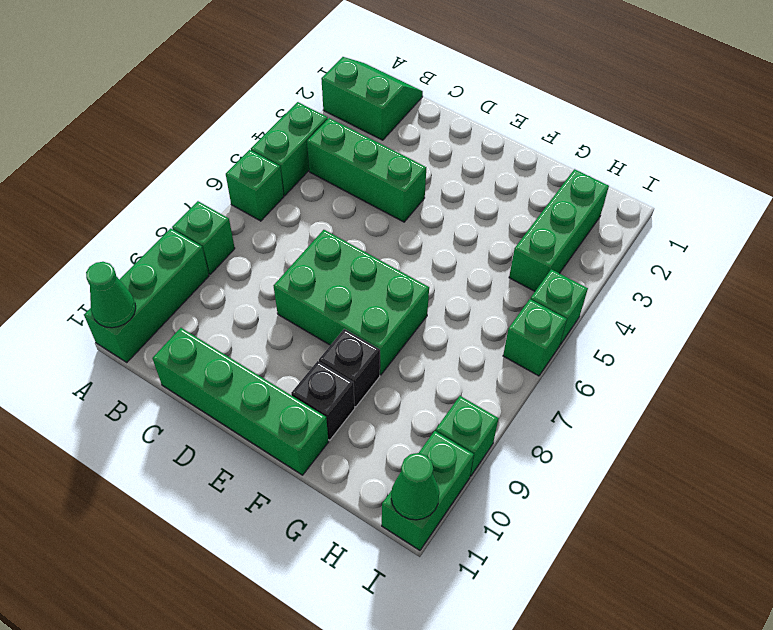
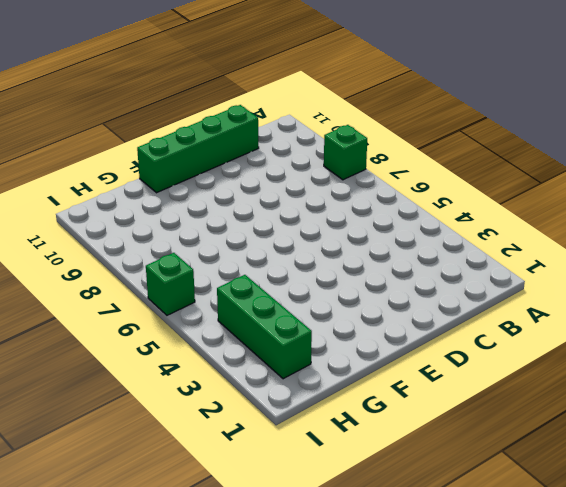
none -> green slope A1:B2 level 1 top 2
none -> green brick A4:A5 level 1
none -> green brick A6 level 1

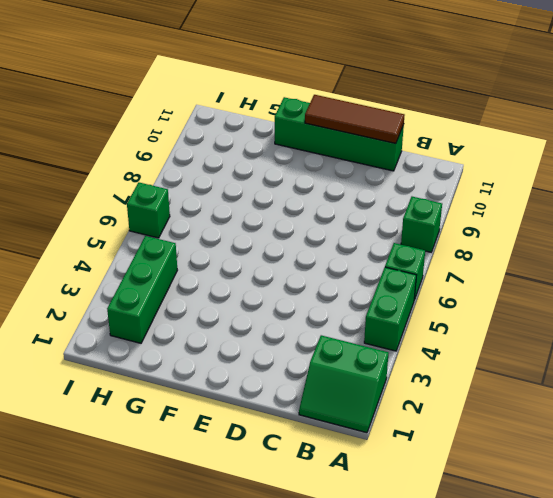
brown tile C11:E11 level 2 -> none
none -> green brick A9:A11 level 1
none -> green brick B4:D4 level 1
none -> green brick D7:F8 level 1

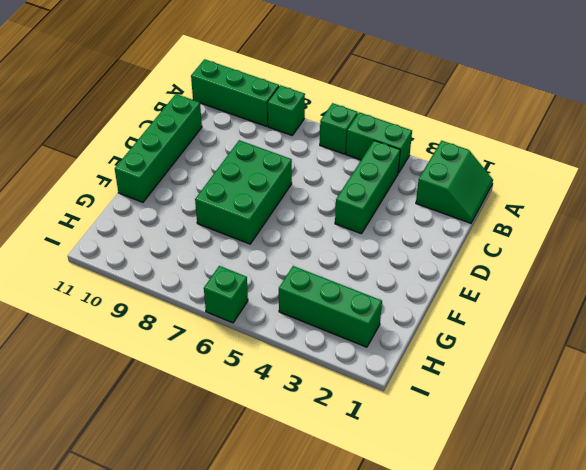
none -> black brick F9 level 1
none -> black brick F10 level 1
none -> green brick I5 level 1

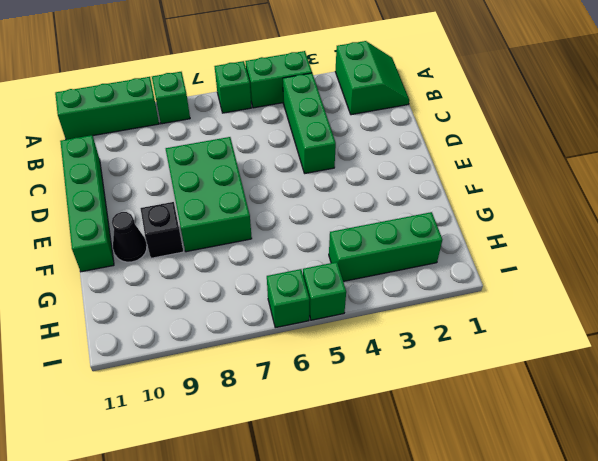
black cone F10 level 1 -> black brick F10 level 1
none -> green brick I9 level 1
none -> green brick I10:I11 level 1
none -> green cone A11 level 2

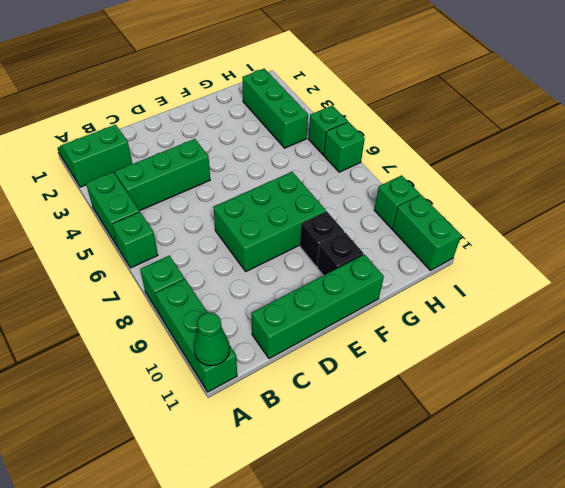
none -> green cone I11 level 2

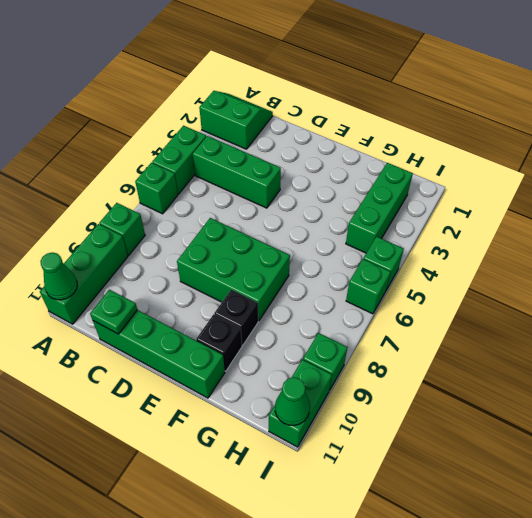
green plate C11 level 2 -> none

